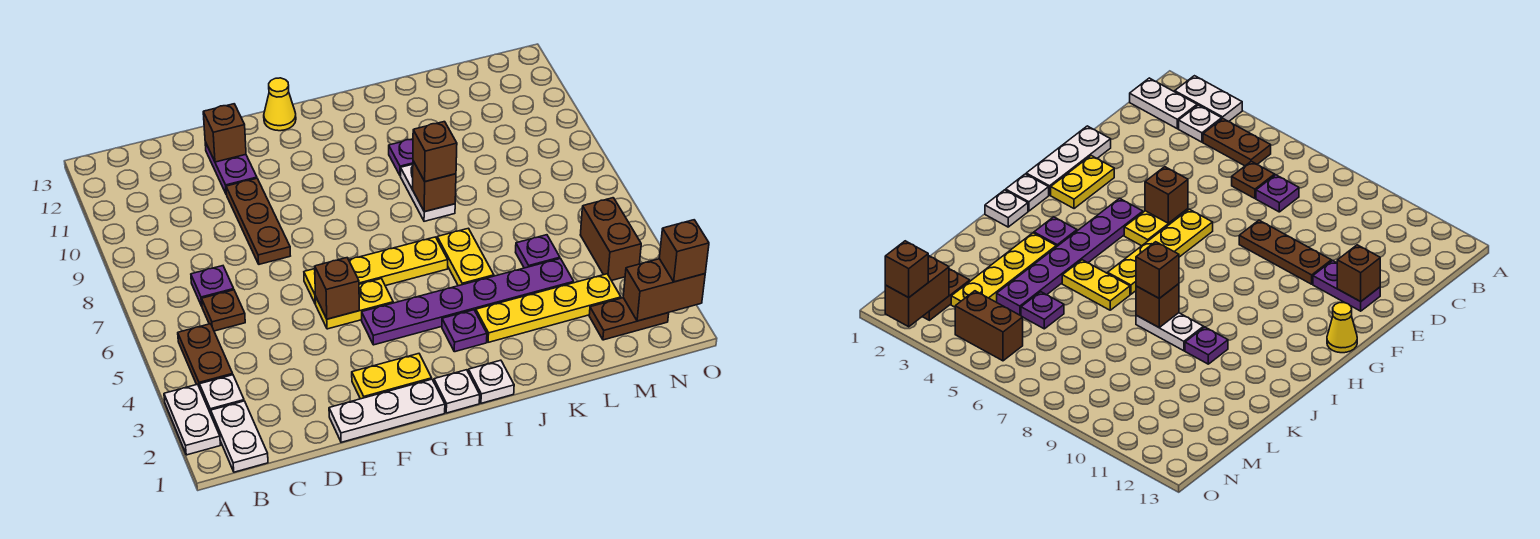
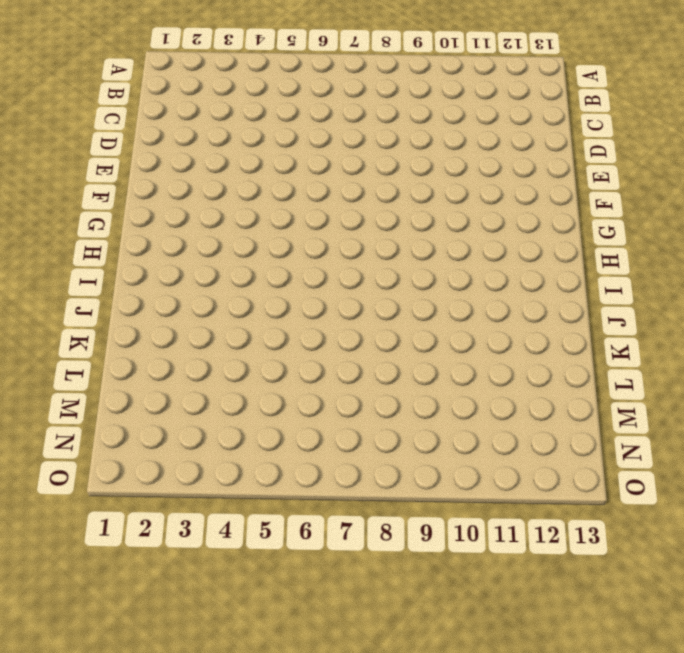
none -> white plate A2:A3 level 1
none -> white plate B1:B2 level 1
none -> white plate B3 level 1
none -> brown plate B4:B5 level 1

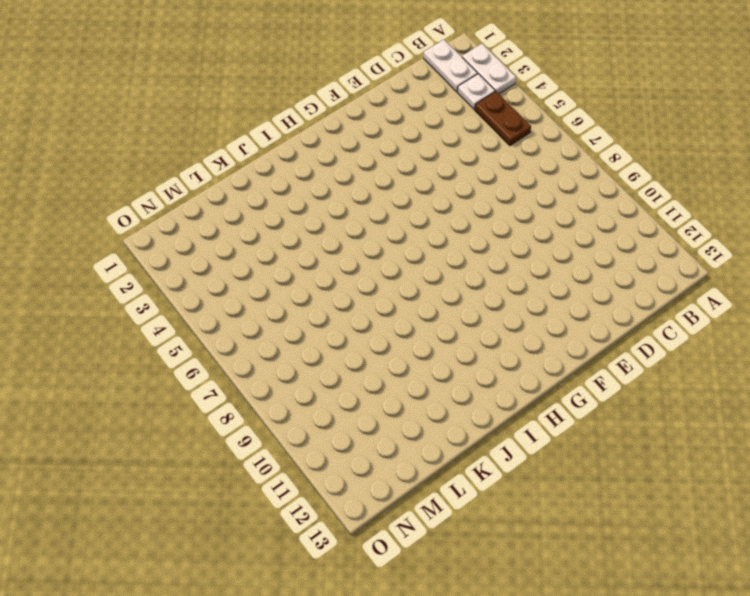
none -> brown plate C6 level 1
none -> purple plate C7 level 1
none -> white plate E1:G1 level 1
none -> brown plate E8:E10 level 1

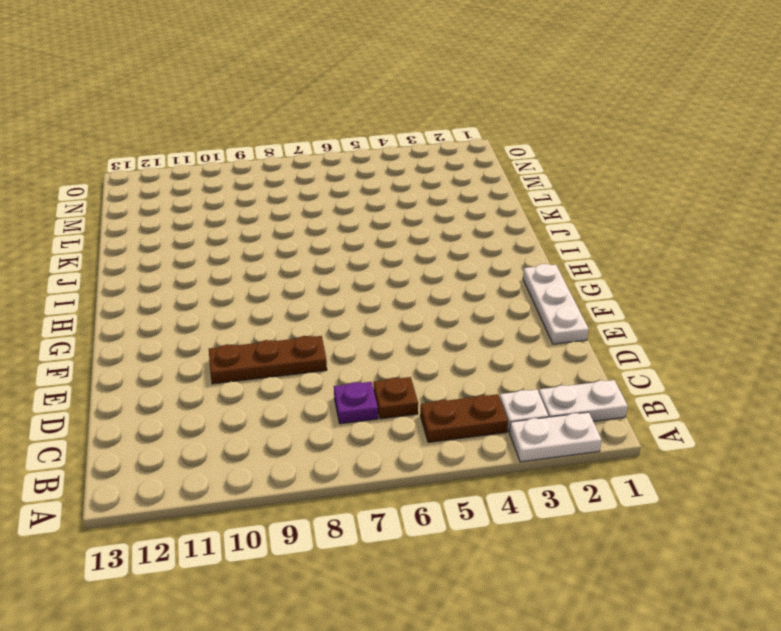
none -> purple plate E11:E12 level 1
none -> yellow plate F2:G2 level 1
none -> yellow plate F5:G5 level 1
none -> yellow plate F6:I6 level 1

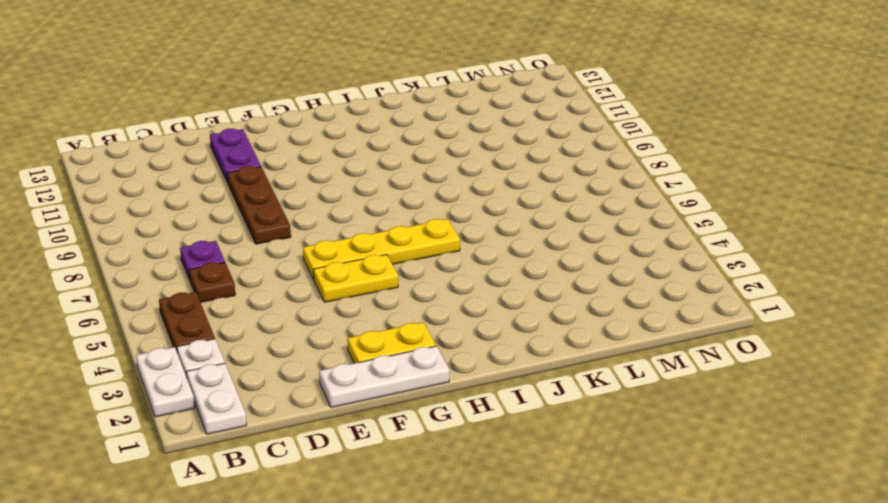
none -> purple plate G4:L4 level 1
none -> yellow cone G13 level 1
none -> white plate H1 level 1
none -> white plate I1 level 1

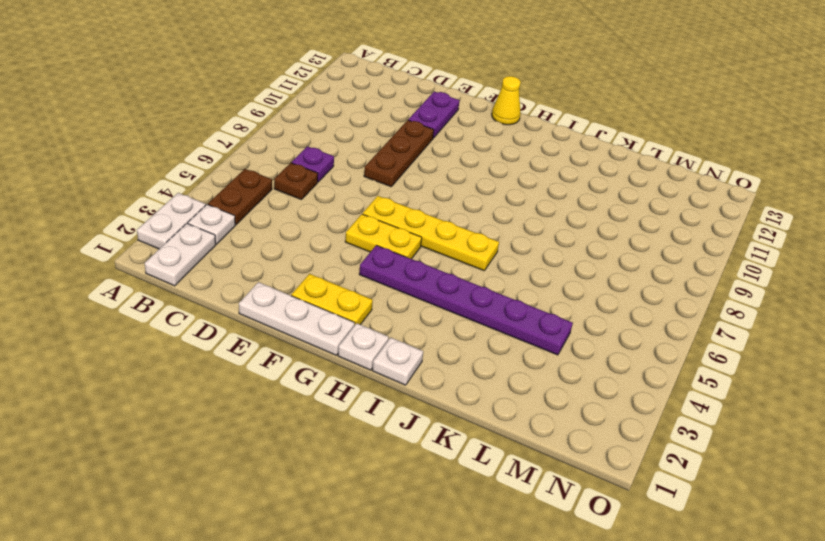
none -> purple plate I3 level 1
none -> yellow plate J3:M3 level 1
none -> yellow plate J5:J6 level 1
none -> white plate J8:J9 level 1

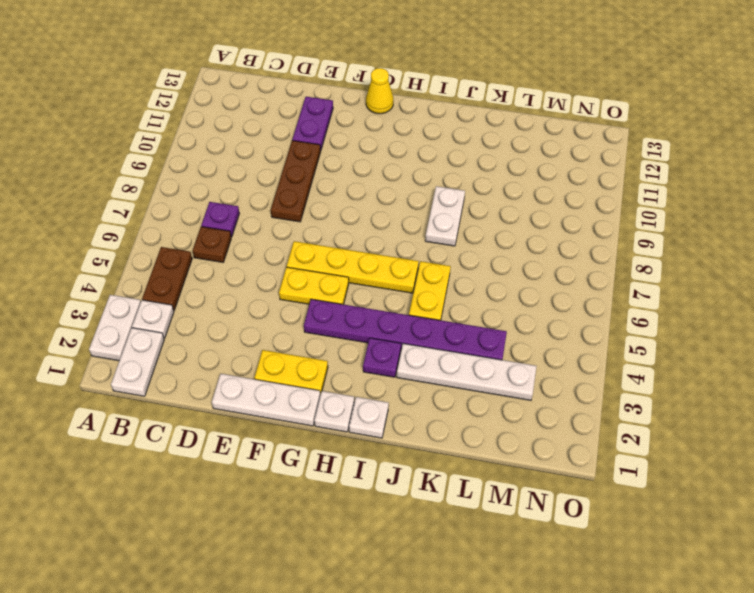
white plate J3:M3 level 1 -> yellow plate J3:M3 level 1
none -> purple plate J10 level 1
none -> purple plate L5 level 1
none -> brown plate M2:N2 level 1
none -> brown brick N4:N5 level 1

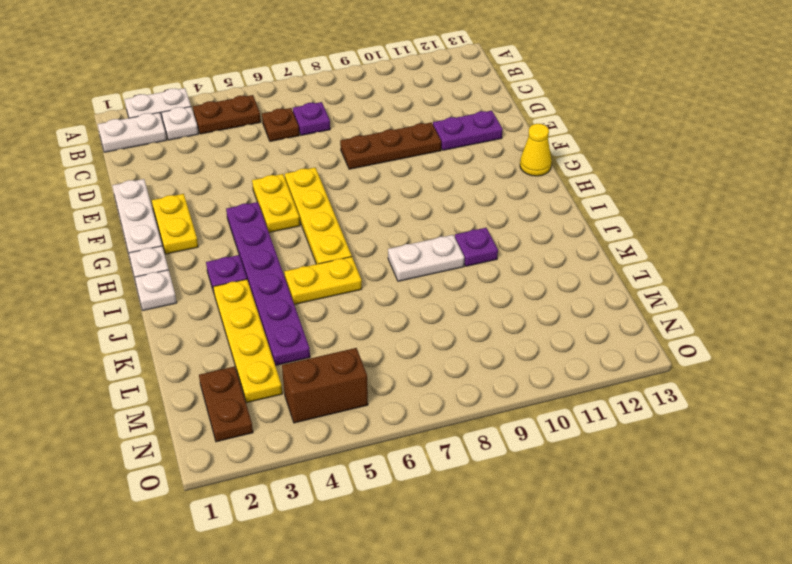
none -> purple plate L5 level 1
none -> brown brick E12 level 2
none -> brown brick F5 level 2
none -> brown brick J8 level 2

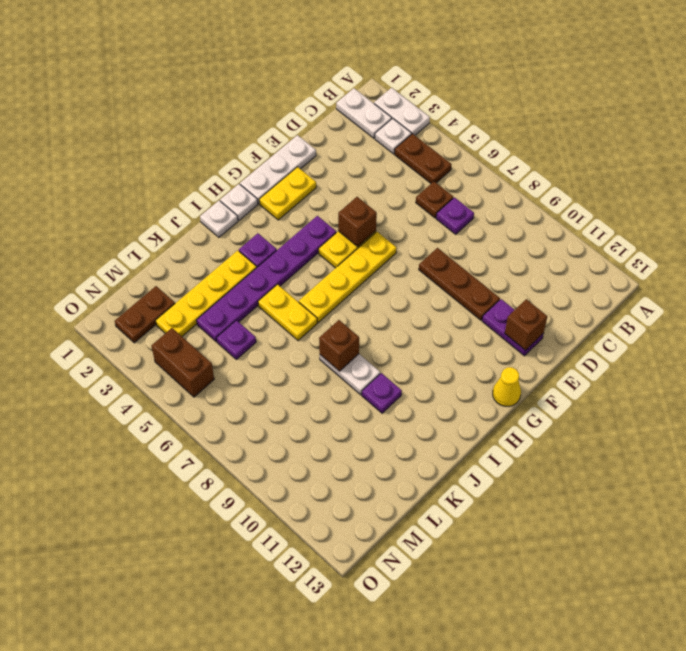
none -> brown brick N2:O2 level 2
none -> brown brick J8 level 3
none -> brown brick O2 level 3

